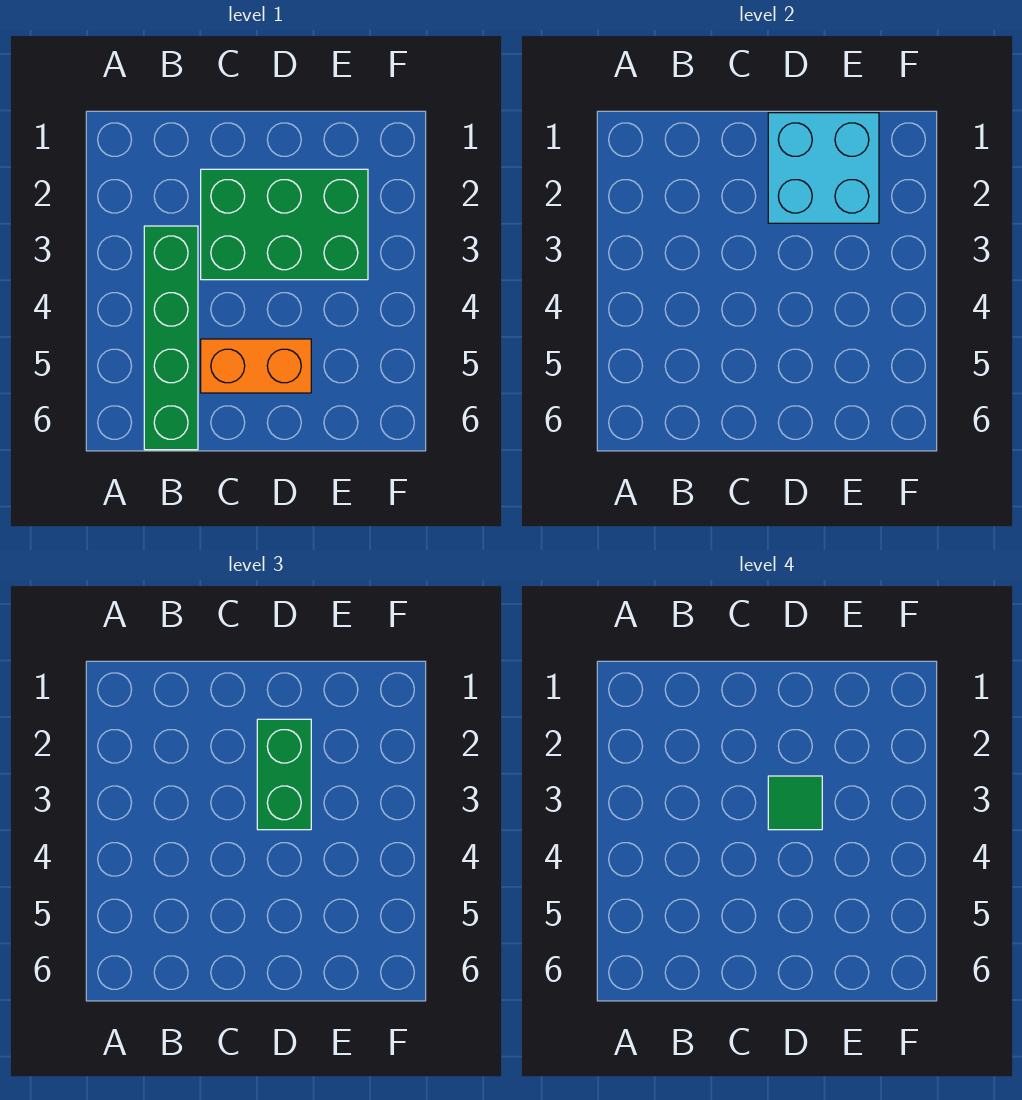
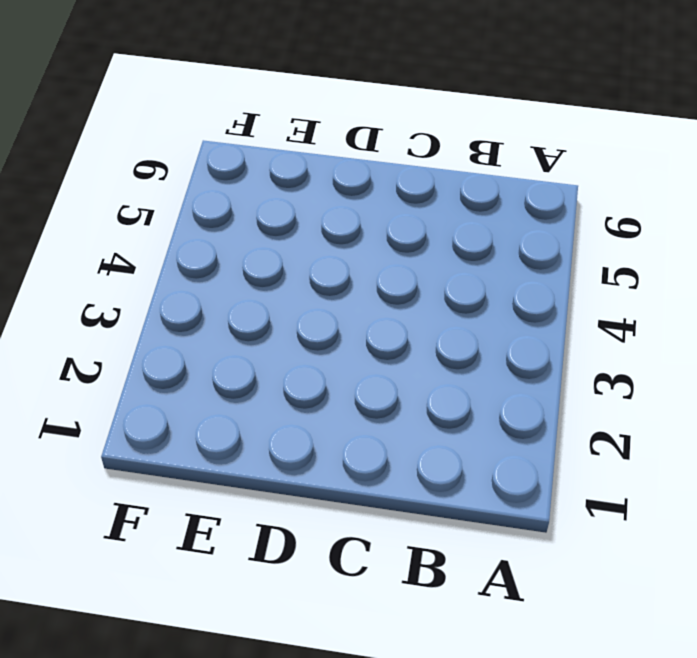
none -> green brick B3:B6 level 1
none -> green brick C2:E3 level 1

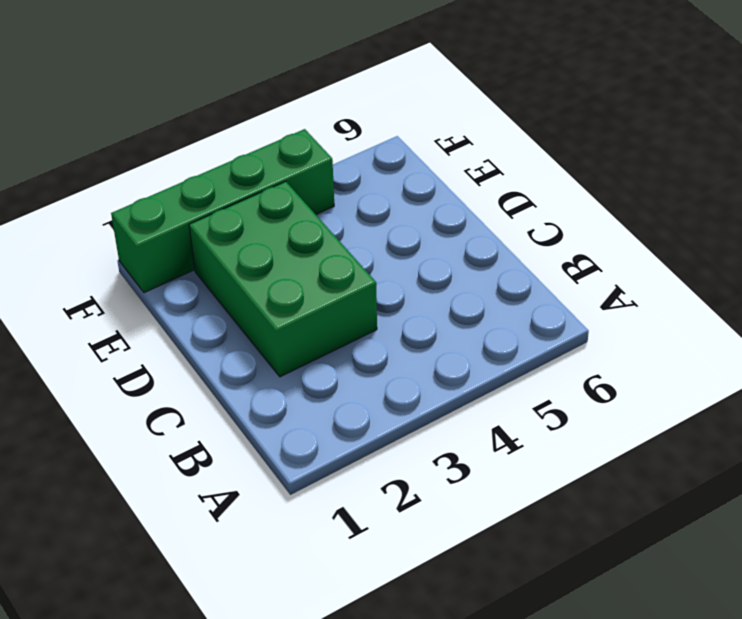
green brick F1:F4 level 1 -> green brick B3:B6 level 1
none -> orange brick C5:D5 level 1
none -> cyan brick D1:E2 level 2

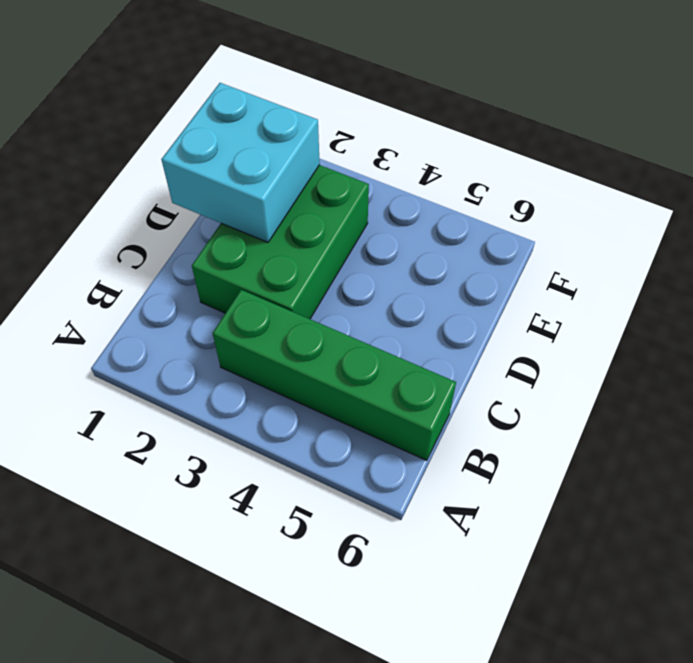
none -> orange brick C5:D5 level 1
none -> green brick D2:D3 level 3

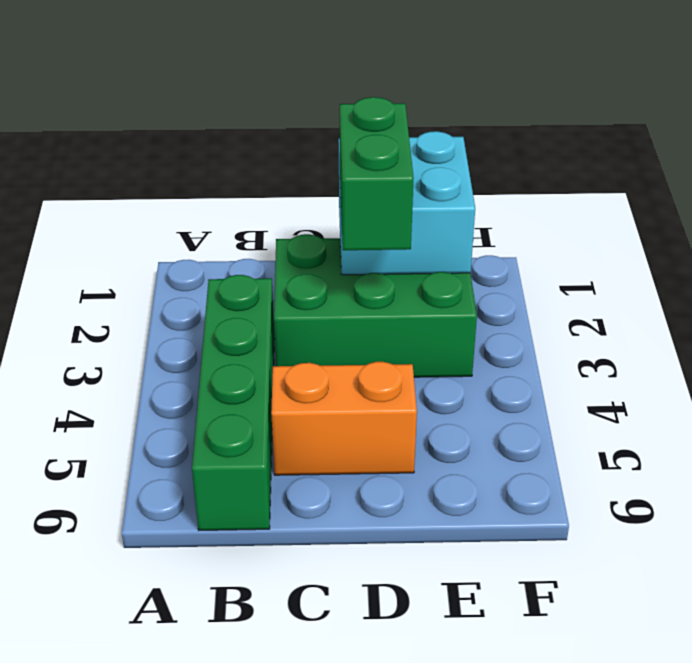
none -> green tile D3 level 4

